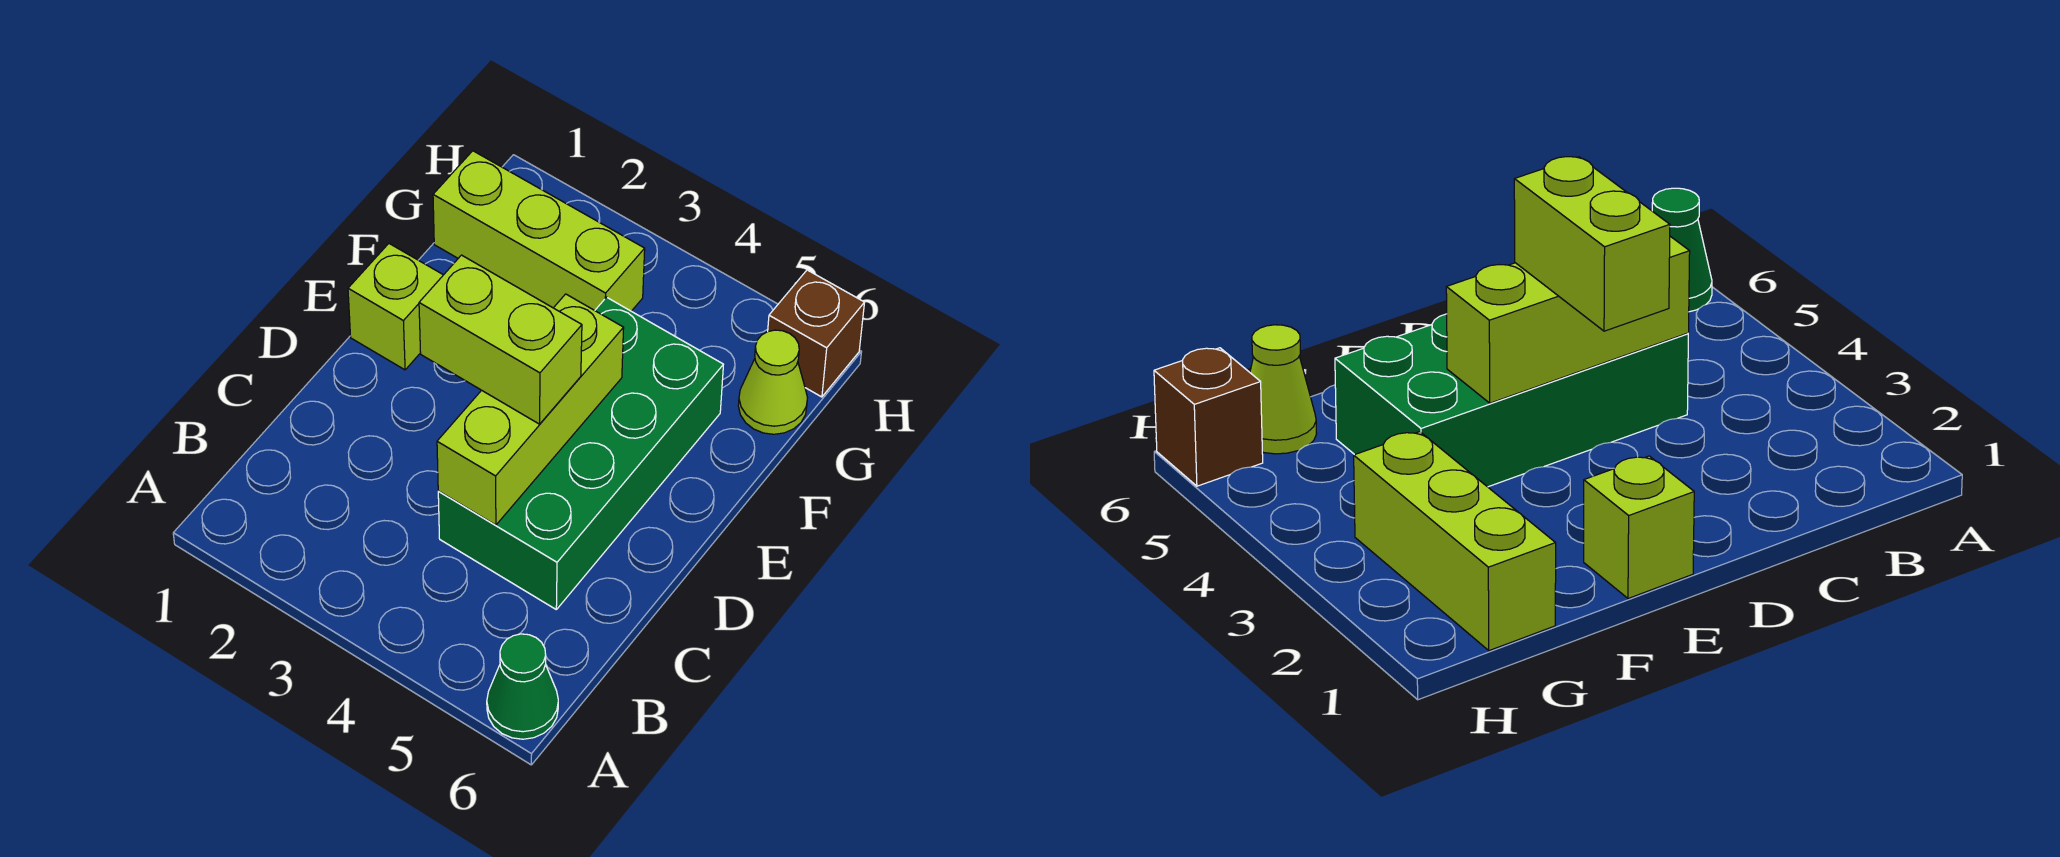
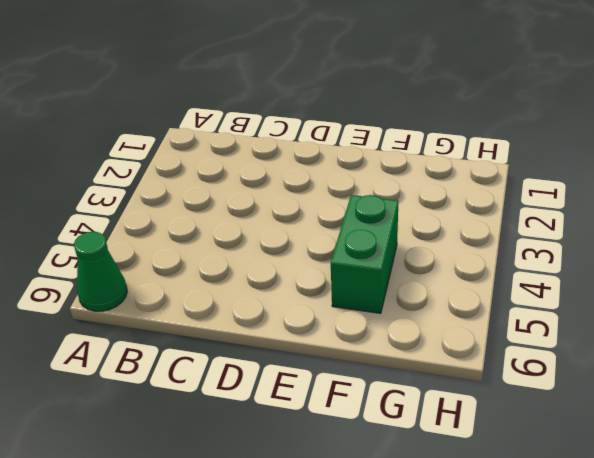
green brick F4:F5 level 1 -> green brick C4:F5 level 1
none -> lime brick E1 level 1
none -> lime brick G1:G3 level 1

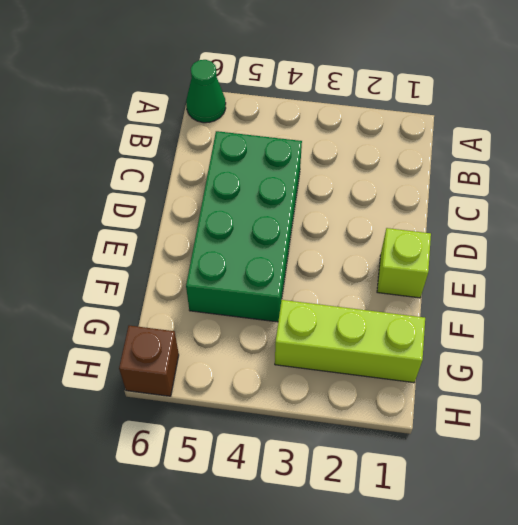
none -> lime cone G6 level 1
none -> lime brick C4:E4 level 2

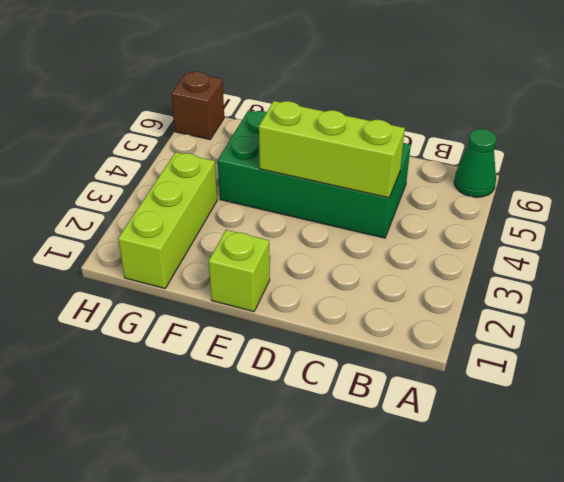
none -> lime cone G6 level 1
none -> lime brick D3:D4 level 3

